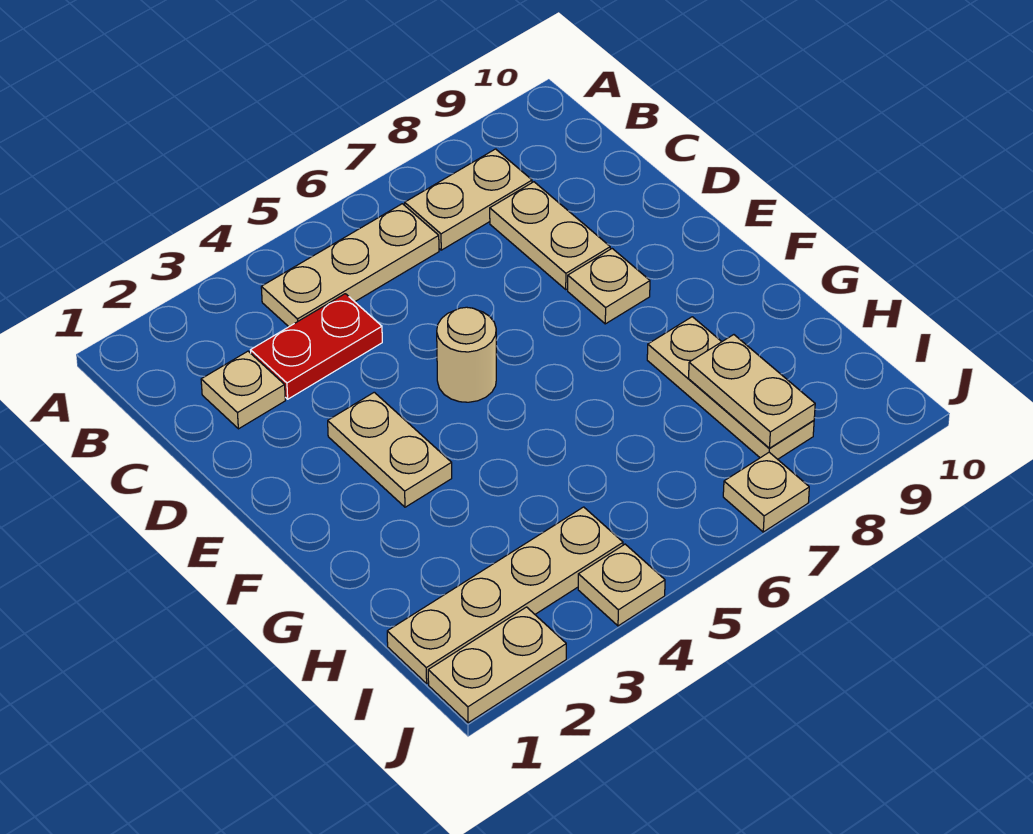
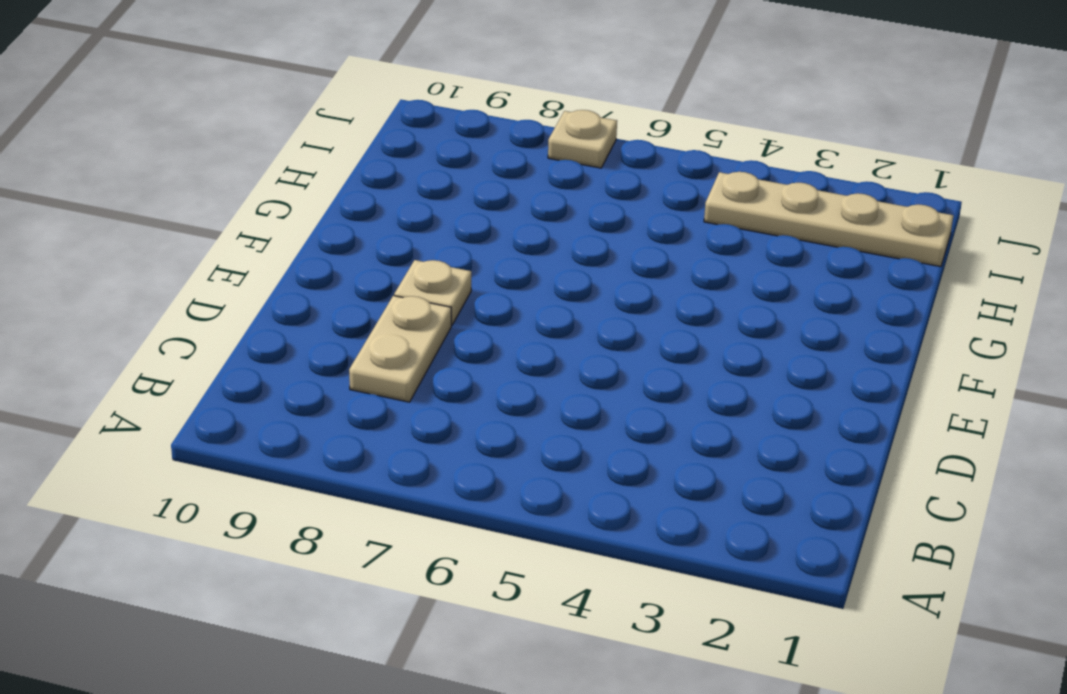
none -> tan plate B4:B6 level 1
none -> tan plate B7:B8 level 1
none -> tan plate C2 level 1

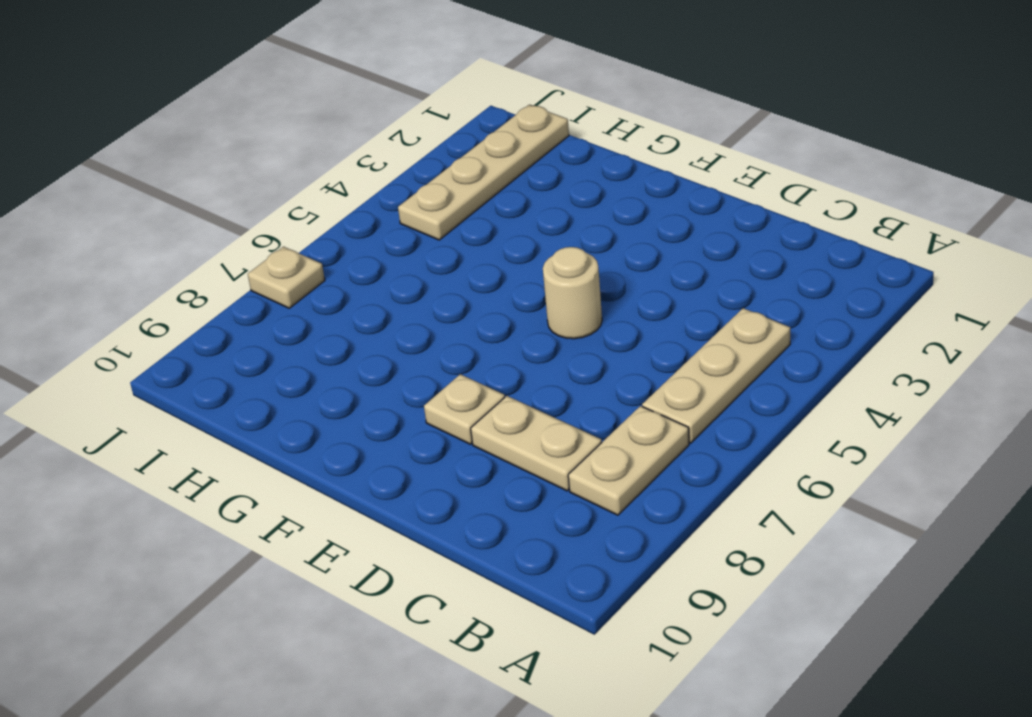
none -> tan plate C2 level 1
none -> red plate C3:C4 level 1
none -> tan plate E3:F3 level 1

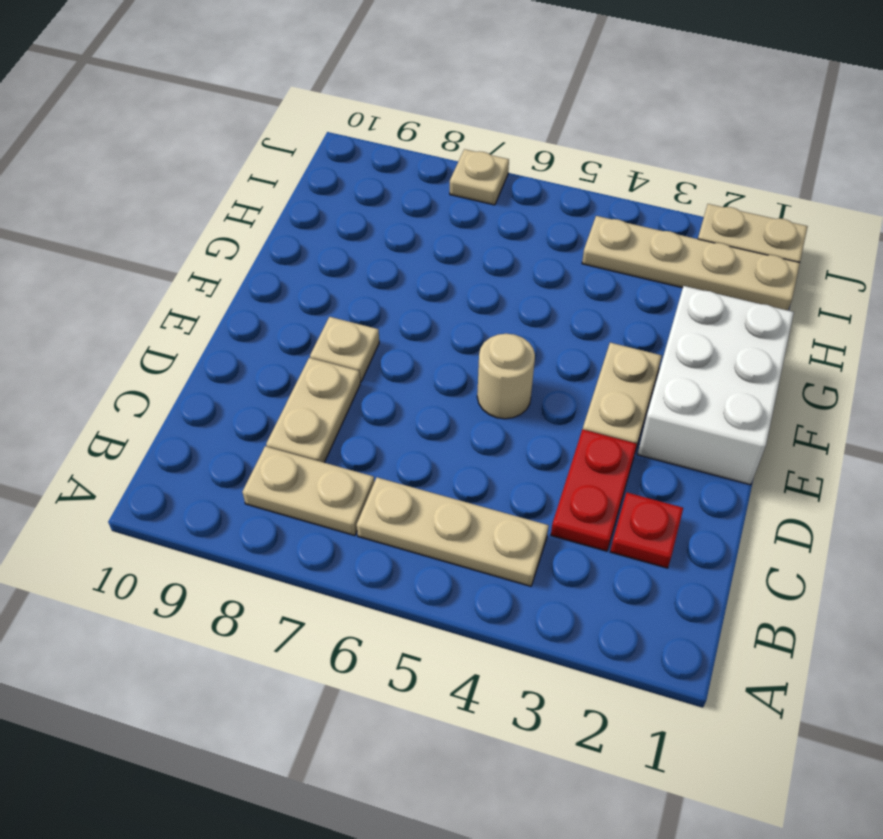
red plate C2 level 1 -> tan plate C2 level 1
red plate C3:D3 level 1 -> red plate C3:C4 level 1
white brick E1:G2 level 1 -> none
none -> tan plate G8:I8 level 1
none -> tan plate J4 level 1
none -> tan plate H8:I8 level 2

